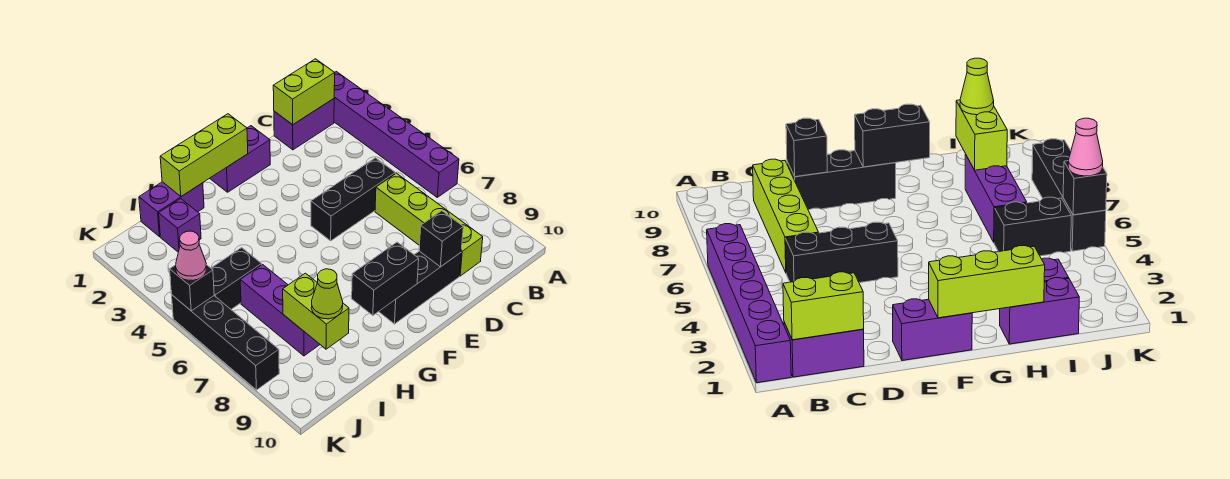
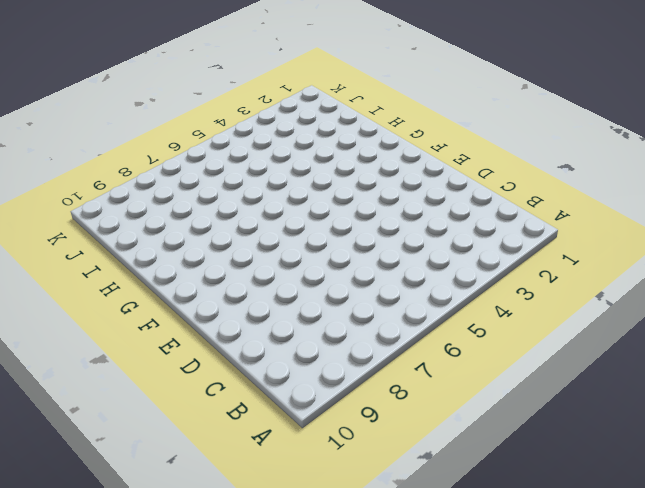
none -> purple brick A1:A6 level 1
none -> purple brick B1:C1 level 1
none -> black brick C5:E5 level 1

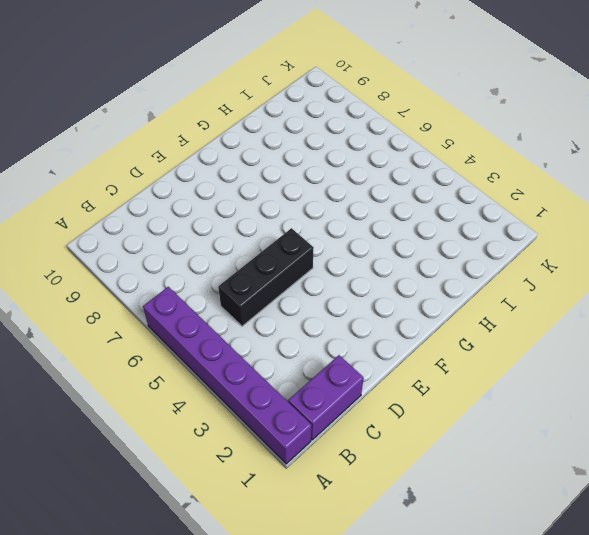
none -> lime brick C6:C9 level 1
none -> black brick D9:F9 level 1
none -> purple brick E1:F1 level 1

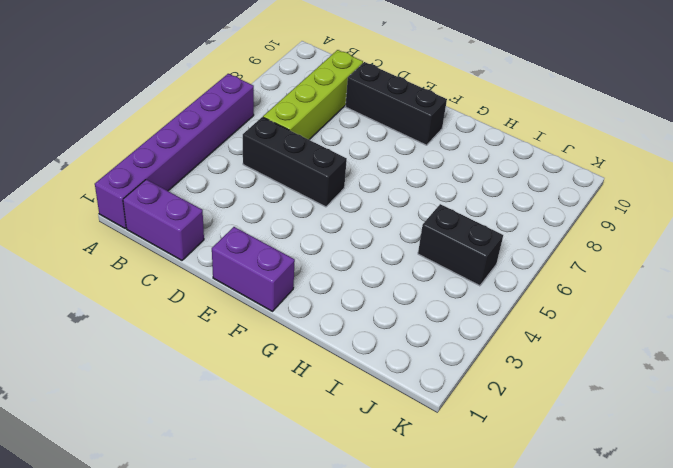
none -> purple brick H1:I1 level 1
none -> purple brick I2 level 1
none -> purple brick I6:I8 level 1

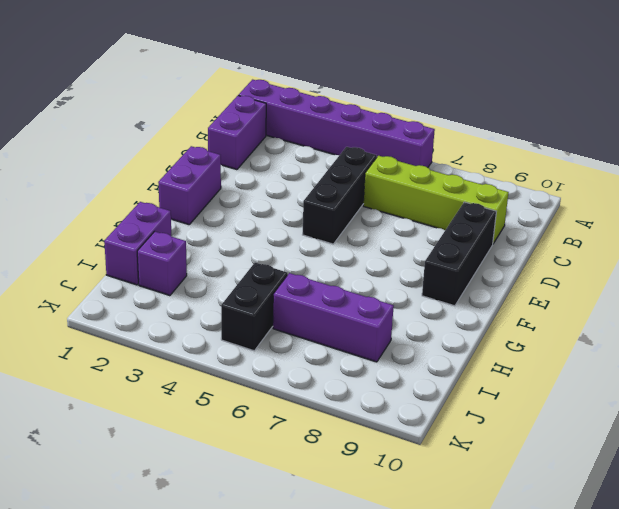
none -> black brick K5:K8 level 1
none -> lime brick B1:C1 level 2
none -> black brick D9 level 2

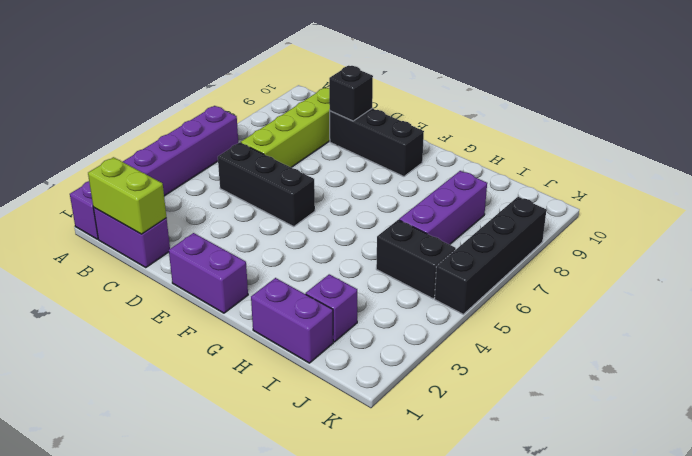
none -> lime brick F1:H1 level 2
none -> black brick F9:G9 level 2
none -> lime brick I8:I9 level 2

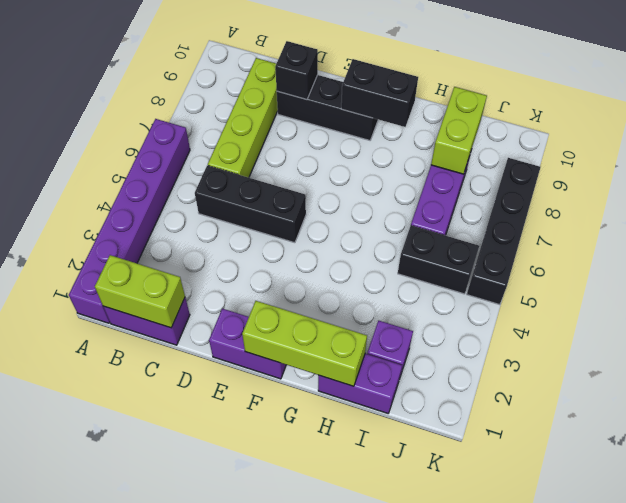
none -> black brick K5 level 2
none -> lime cone I9 level 3
none -> pink cone K5 level 3

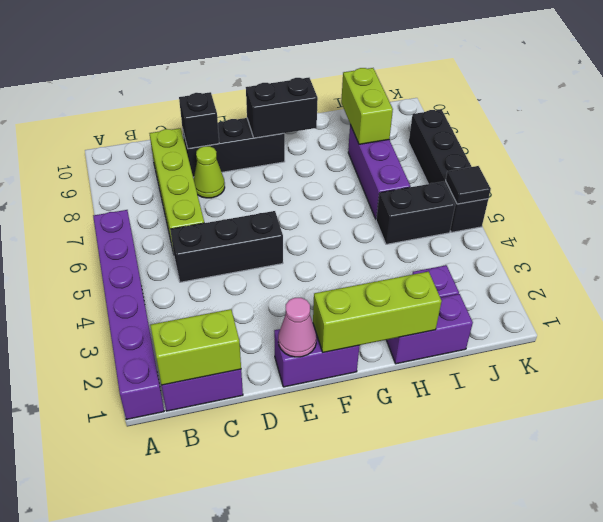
lime cone D8 level 1 -> lime cone I9 level 3
pink cone E1 level 2 -> pink cone K5 level 3
black tile K5 level 2 -> black brick K5 level 2

